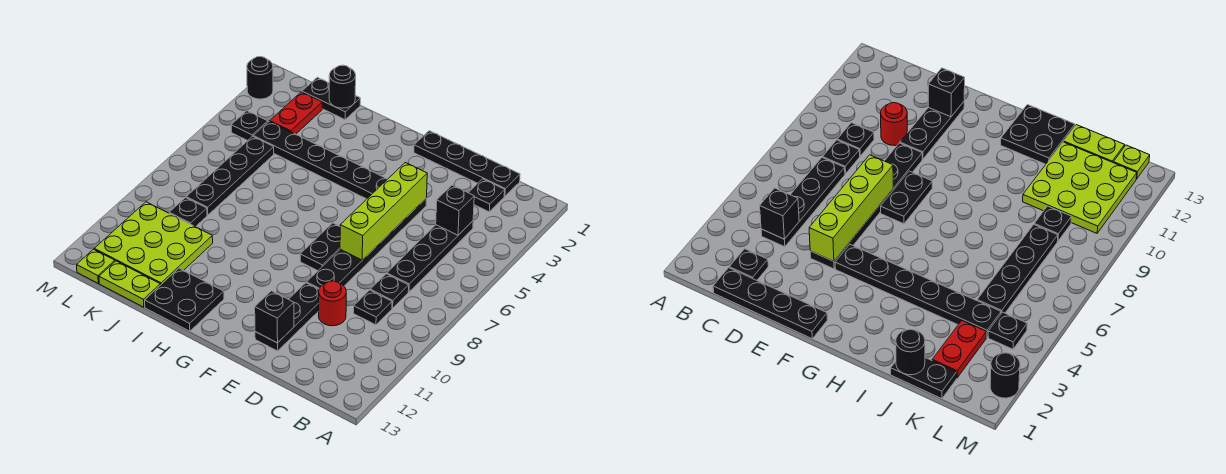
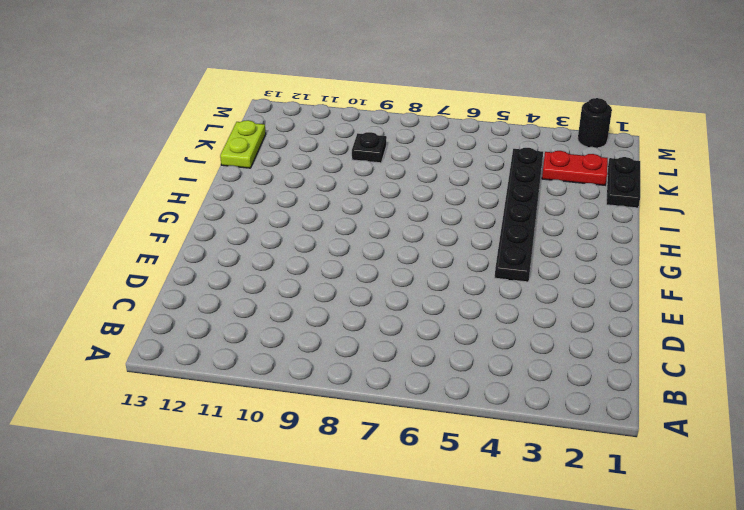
none -> black plate C1:F1 level 1
none -> black plate C2 level 1
none -> black plate C4:C7 level 1

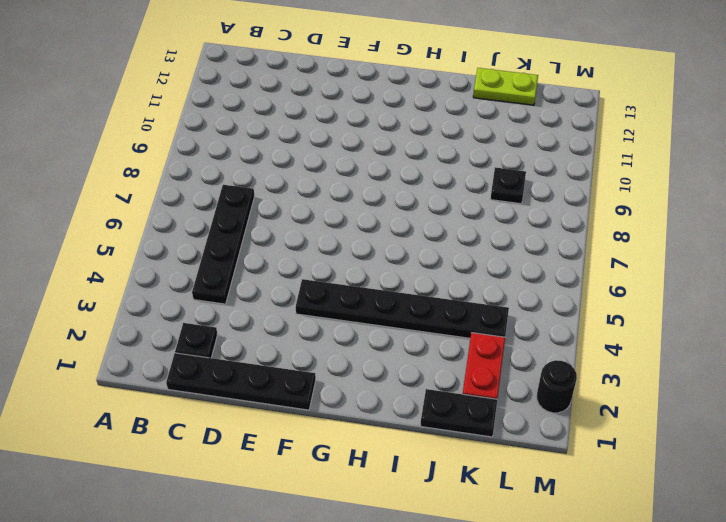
none -> black plate C8 level 1
none -> black plate C9 level 1
none -> red round brick D10 level 1

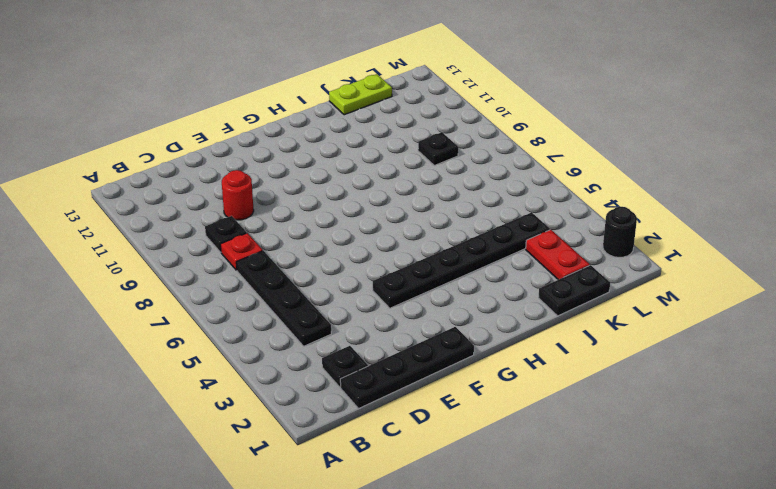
red plate C8 level 1 -> black plate C8 level 1
none -> black plate E4:E9 level 1
none -> black plate E10:E12 level 1
none -> black plate F7:F8 level 1

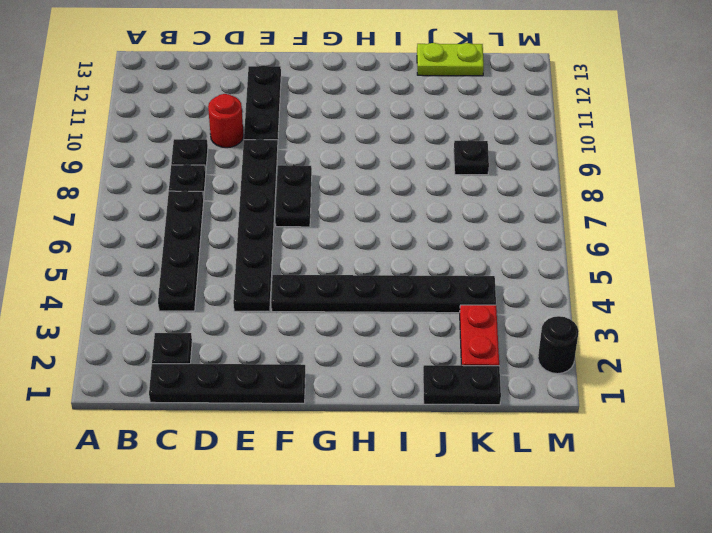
none -> black plate H12:I13 level 1
none -> lime plate J10:L12 level 1
none -> black plate K5:K8 level 1

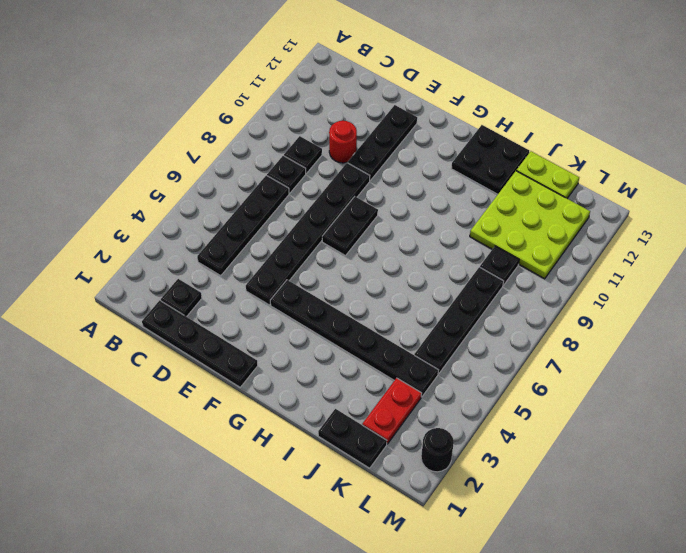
none -> black plate L4 level 1
none -> lime plate L13 level 1
none -> black brick C4 level 2

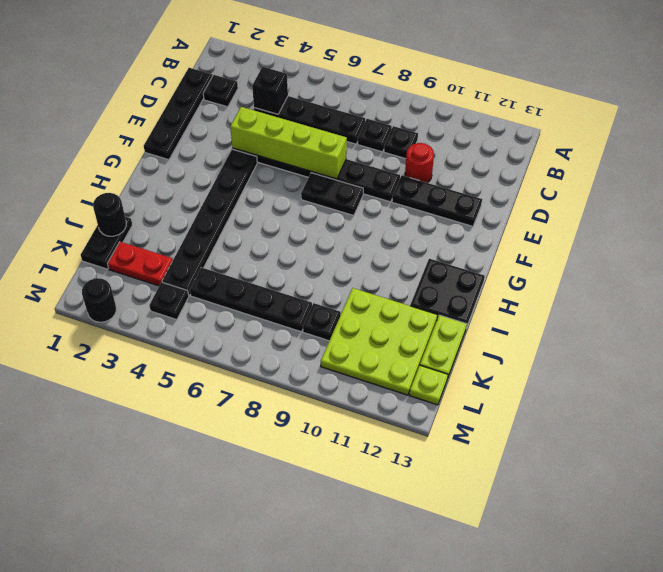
none -> black brick E12 level 2

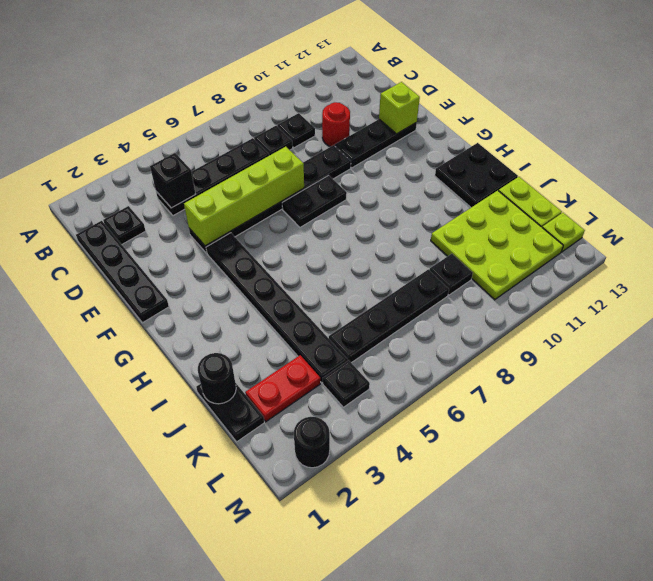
lime brick E12 level 2 -> black brick E12 level 2

